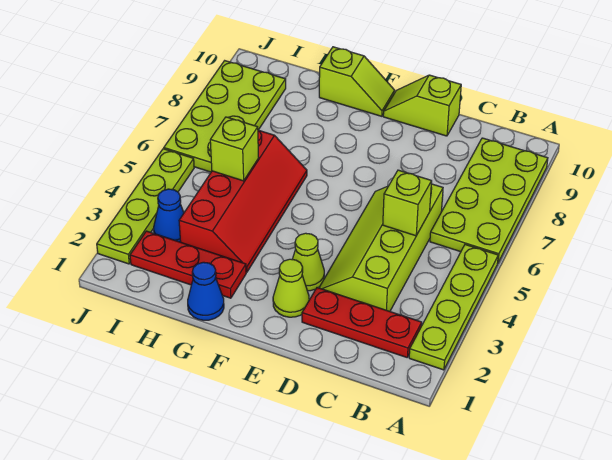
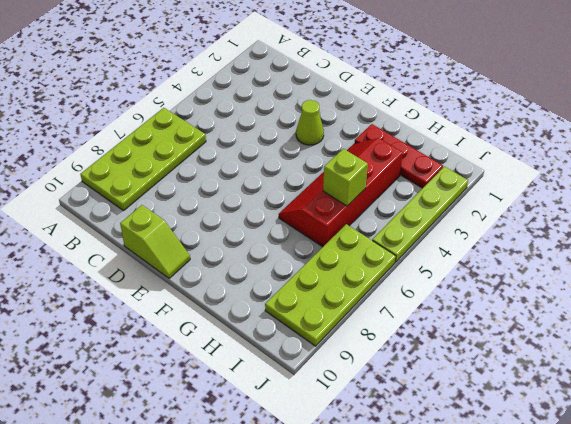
none -> lime plate A2:A5 level 1
none -> red plate B2:D2 level 1
none -> lime slope C3:D6 level 1 top C

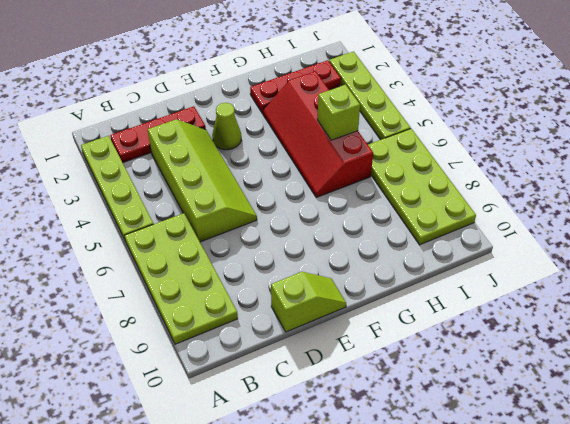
none -> lime cone E2 level 1
none -> lime slope F10:G10 level 1 top G
none -> blue cone G1 level 1

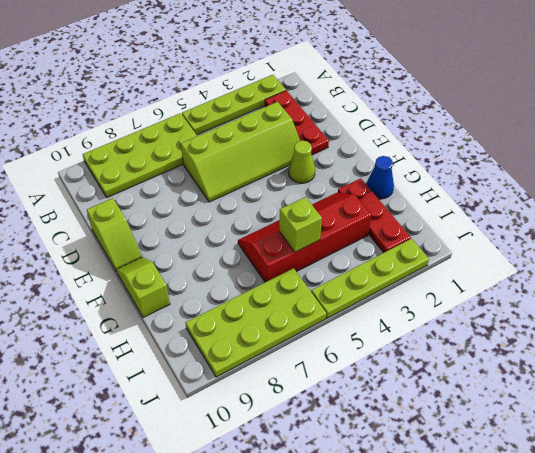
none -> lime cone E2 level 1
none -> blue cone I3 level 1
none -> lime brick C5 level 2

